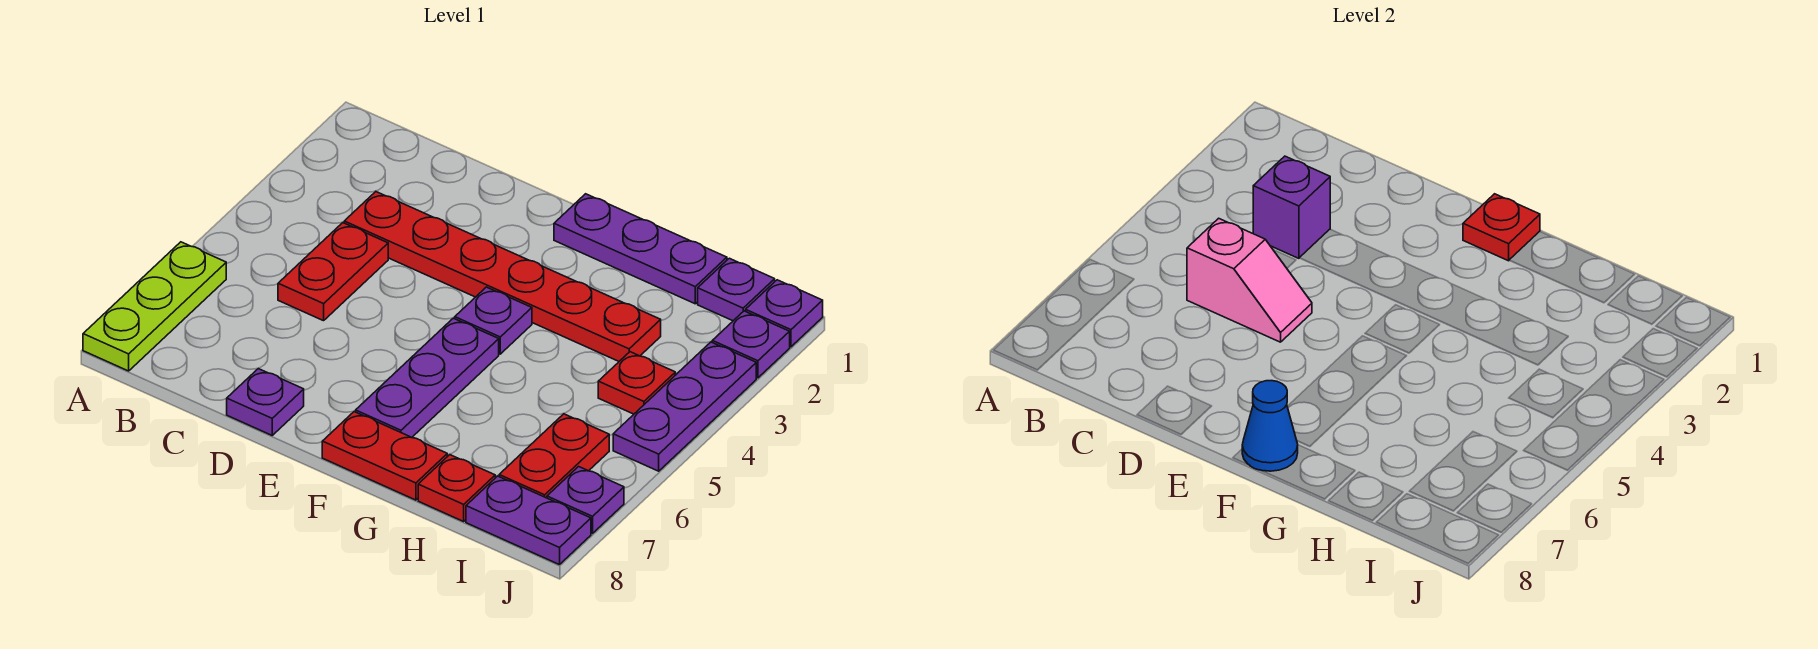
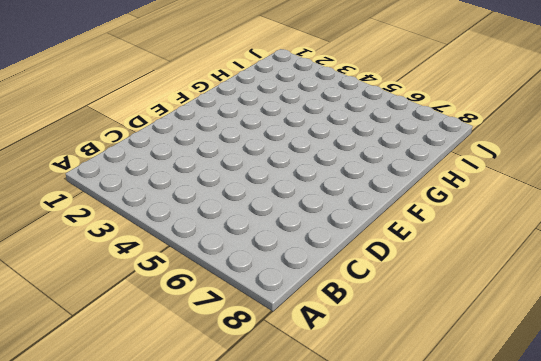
none -> lime plate A6:A8 level 1
none -> red plate C3:H3 level 1
none -> red plate C4:C5 level 1

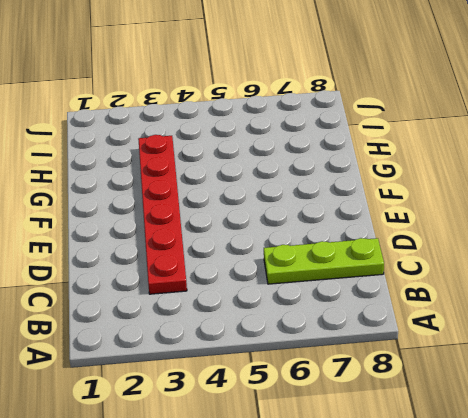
lime plate C6:C8 level 1 -> lime plate A6:A8 level 1
none -> red plate C4:C5 level 1
none -> purple plate D8 level 1
none -> purple plate F1:H1 level 1

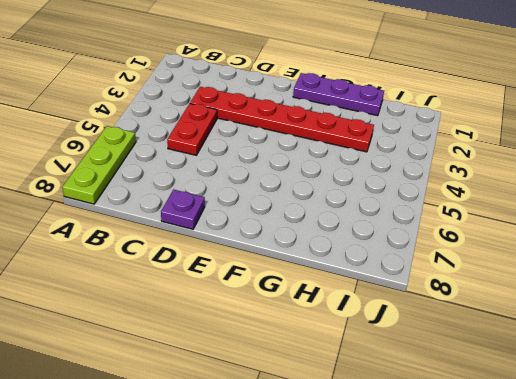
none -> purple plate F4 level 1
none -> purple plate F5:F7 level 1
none -> red plate F8:G8 level 1

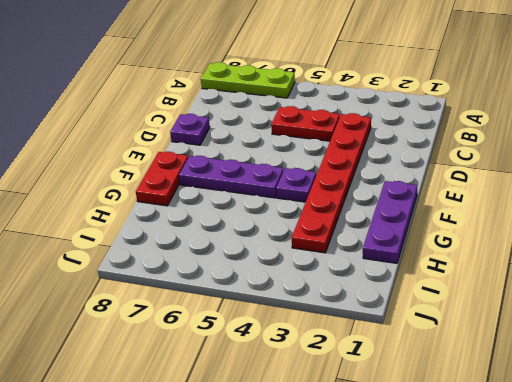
none -> red plate H8 level 1
none -> purple plate I1 level 1
none -> red plate I4 level 1

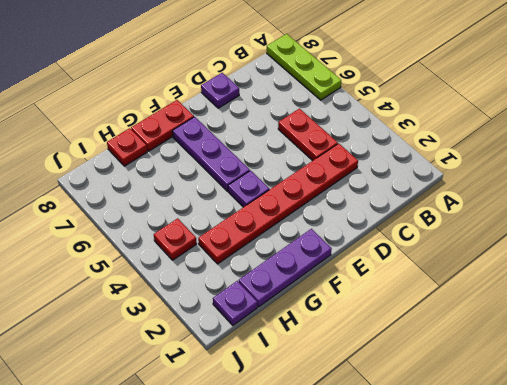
none -> red plate I6:I7 level 1
none -> purple plate I8:J8 level 1
none -> purple plate J1 level 1

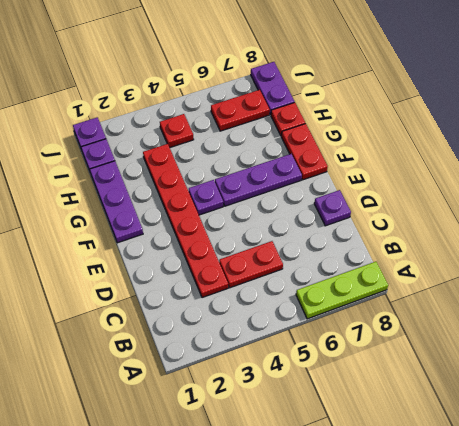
none -> purple plate J2 level 1
none -> purple plate J3:J5 level 1
none -> purple plate J7 level 1

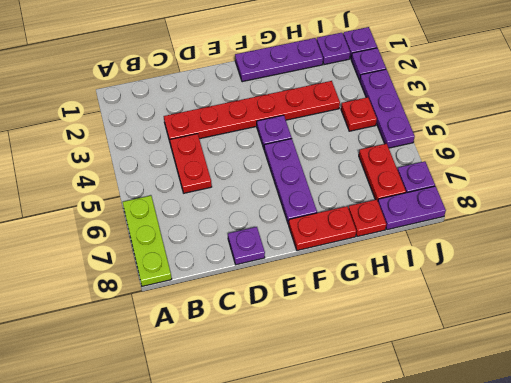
none -> purple brick C3 level 2
none -> pink slope C5:D5 level 2 top C
none -> red plate F1 level 2

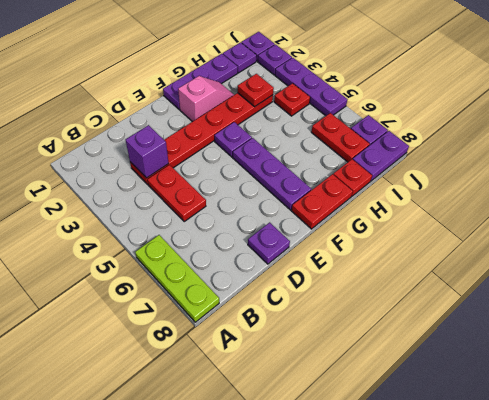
pink slope F2:G2 level 1 top F -> pink slope C5:D5 level 2 top C
red plate H3 level 2 -> red plate F1 level 2
none -> blue cone F8 level 2

